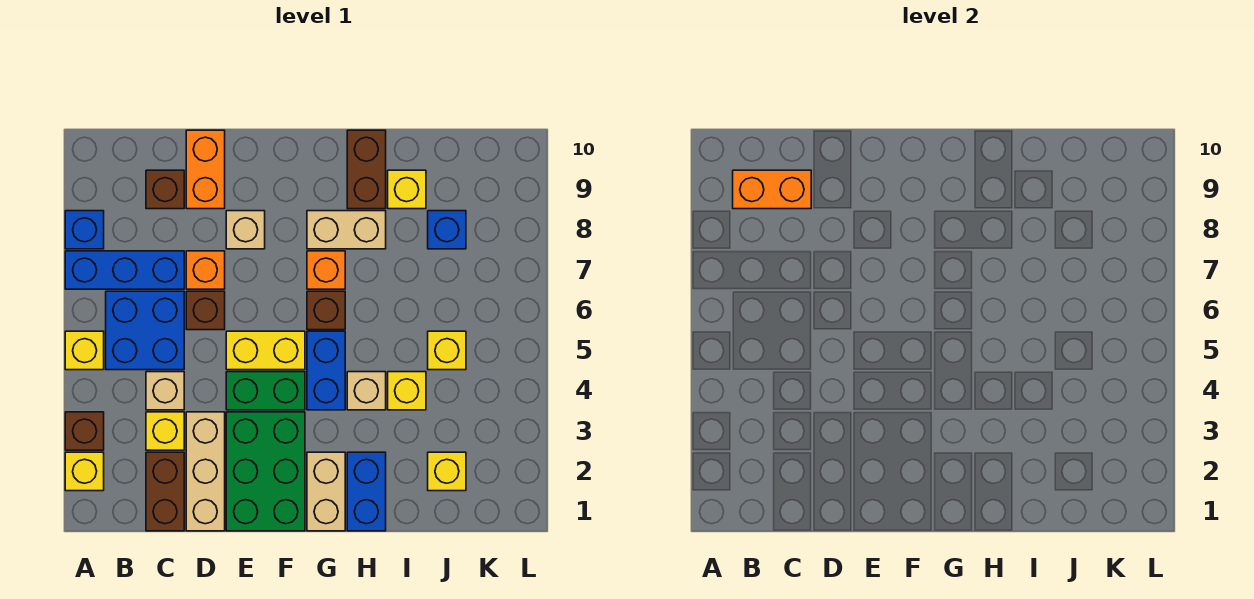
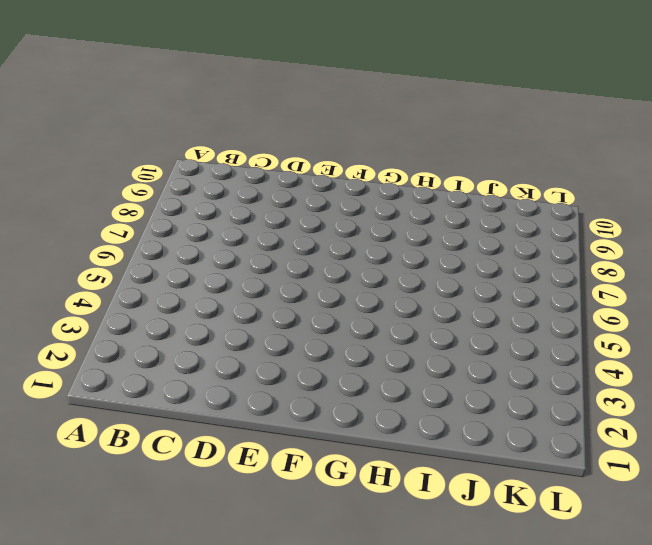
none -> yellow brick A2 level 1
none -> brown brick A3 level 1
none -> yellow brick A5 level 1
none -> blue brick A7:C7 level 1

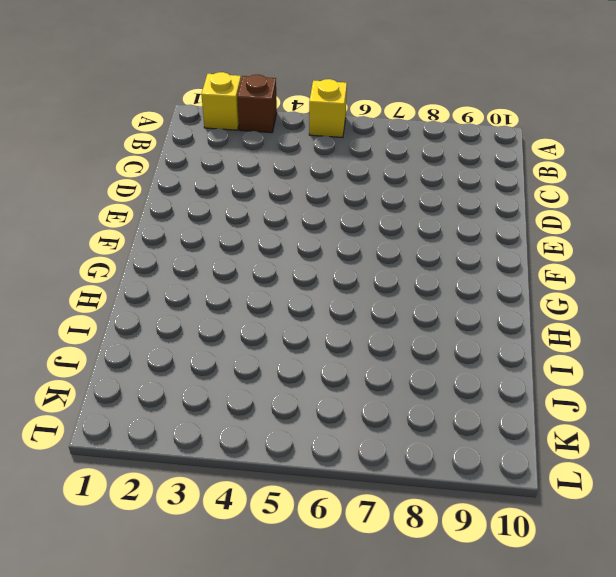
none -> blue brick A7:C7 level 1
none -> blue brick A8 level 1
none -> blue brick B5:C6 level 1
none -> brown brick C1:C2 level 1

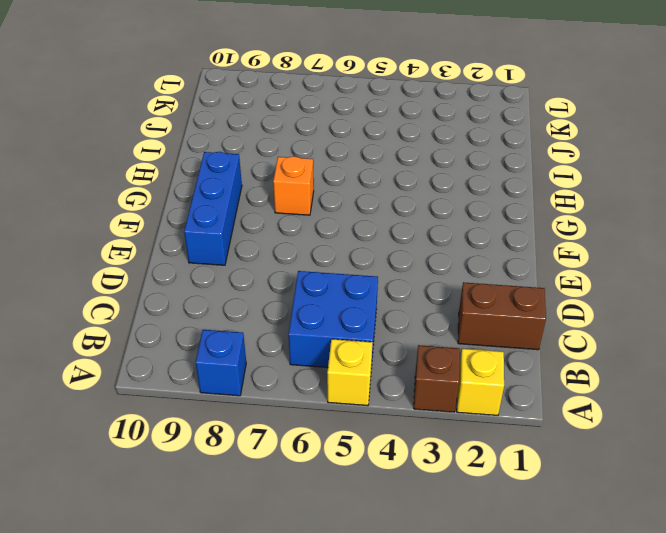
blue brick E9:G9 level 1 -> blue brick A7:C7 level 1
none -> yellow brick C3 level 1
none -> tan brick C4 level 1
none -> brown brick C9 level 1
none -> tan brick D1:D3 level 1

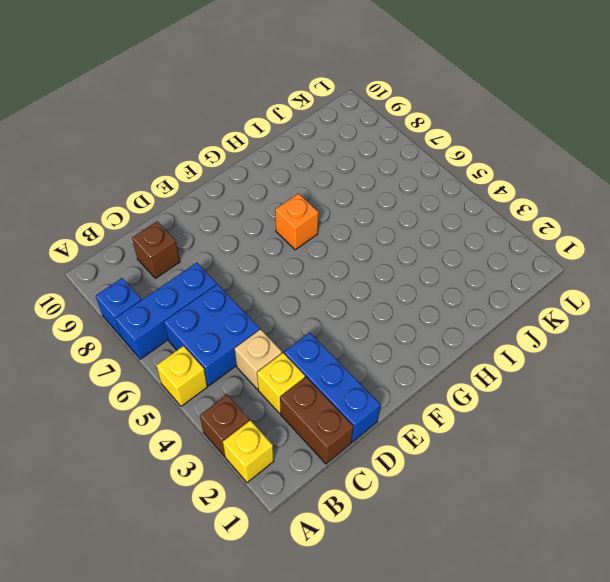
blue brick D1:D3 level 1 -> tan brick D1:D3 level 1
none -> brown brick D6 level 1
none -> orange brick D7 level 1
none -> orange brick D9:D10 level 1
none -> green brick E1:F3 level 1

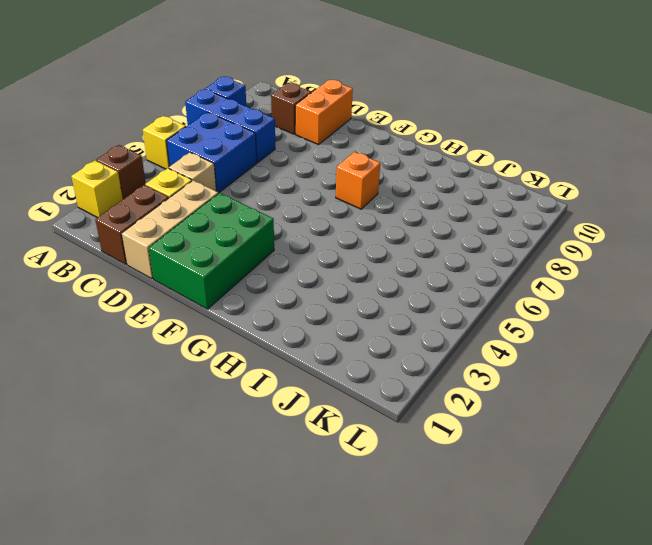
none -> brown brick D6 level 1
none -> orange brick D7 level 1
none -> green brick E4:F4 level 1
none -> yellow brick E5:F5 level 1

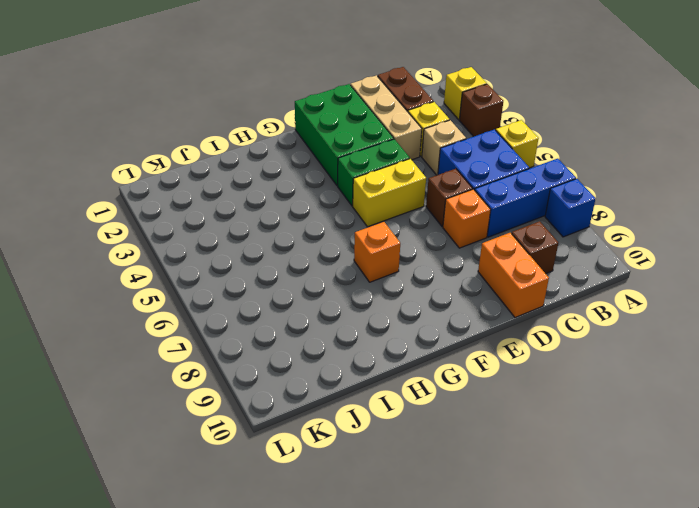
none -> tan brick E8 level 1
none -> tan brick G1:G2 level 1
none -> blue brick G4:G5 level 1
none -> brown brick G6 level 1

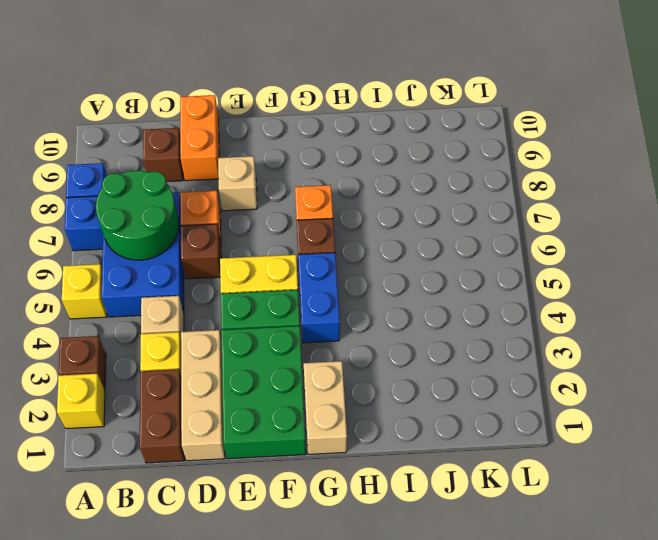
green round brick B6:C7 level 2 -> none
none -> tan brick G8:H8 level 1
none -> blue brick H1:H2 level 1
none -> tan brick H4 level 1
none -> brown brick H9:H10 level 1

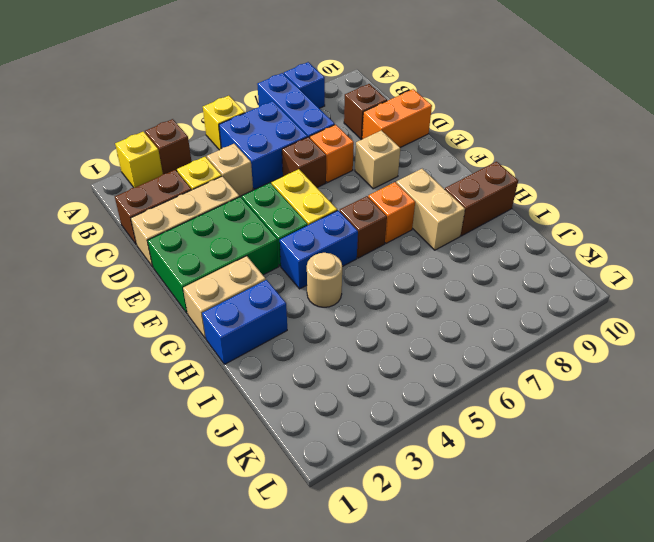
tan round brick H4 level 1 -> tan brick H4 level 1
none -> yellow brick I4 level 1
none -> yellow brick I9 level 1
none -> yellow brick J2 level 1
none -> yellow brick J5 level 1

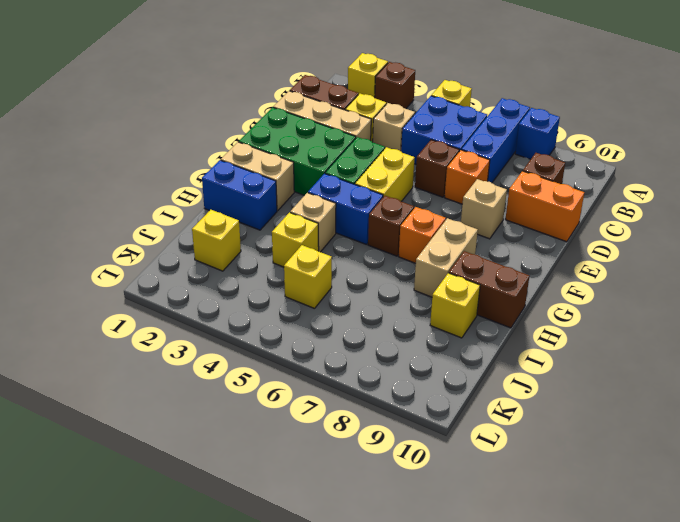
none -> blue brick J8 level 1
none -> orange brick B9:C9 level 2

